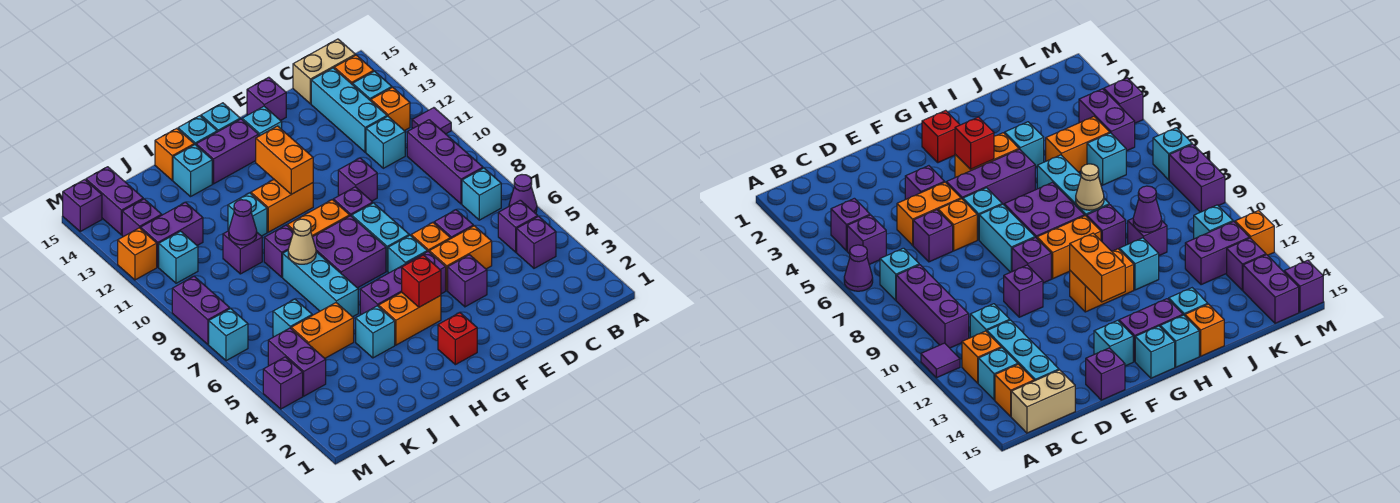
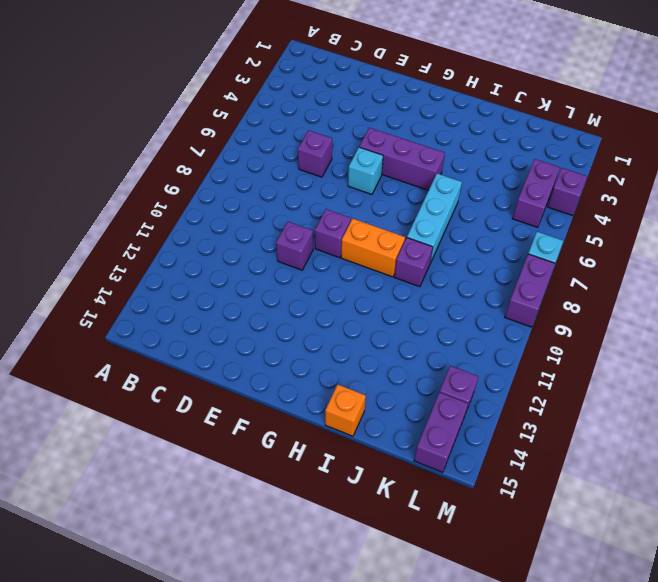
none -> purple cone A6 level 1
none -> purple tile A11 level 1
none -> purple brick B4 level 1
none -> purple brick B5 level 1

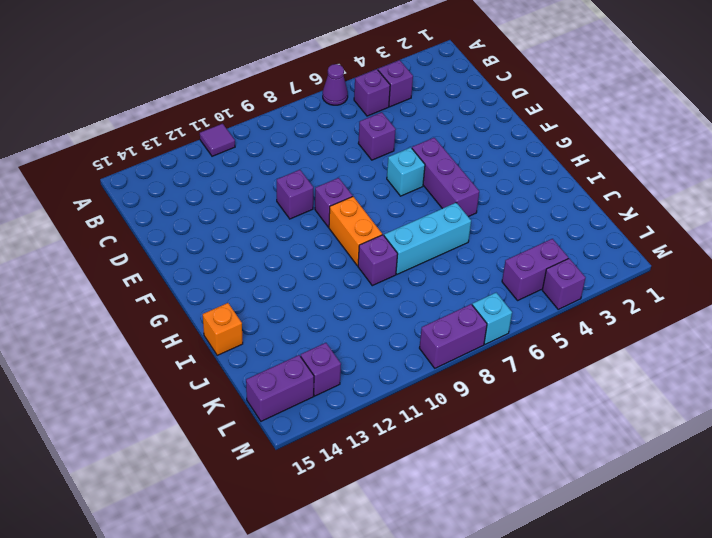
none -> cyan brick B7 level 1
none -> purple brick B8:B10 level 1
none -> orange brick B12 level 1
none -> cyan brick B13 level 1

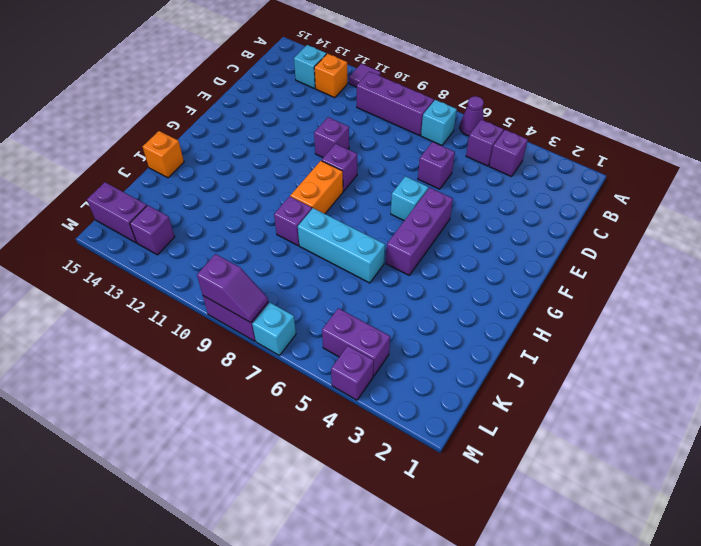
purple slope M8:M9 level 2 top 9 -> none
none -> orange brick B14 level 1
none -> tan brick B15:C15 level 1
none -> cyan brick C11 level 1
none -> cyan brick C12:C14 level 1

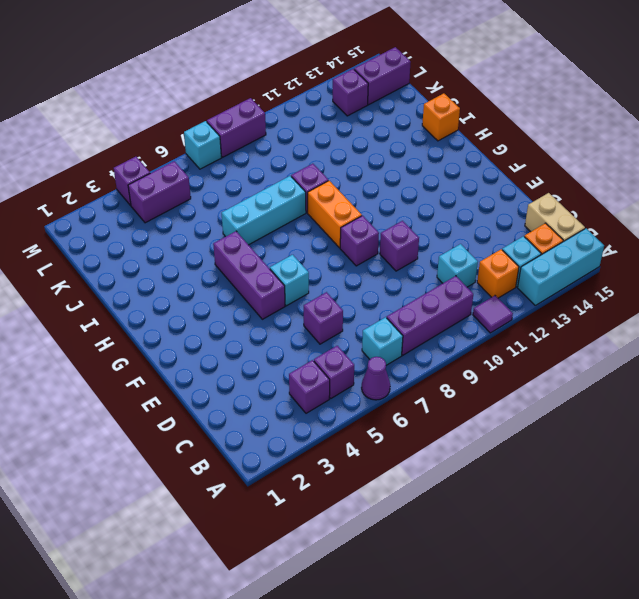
cyan brick A13:A15 level 1 -> cyan brick C12:C14 level 1
none -> orange brick D5:E5 level 1
none -> purple brick E4 level 1
none -> orange brick E6 level 1
none -> purple brick E15 level 1

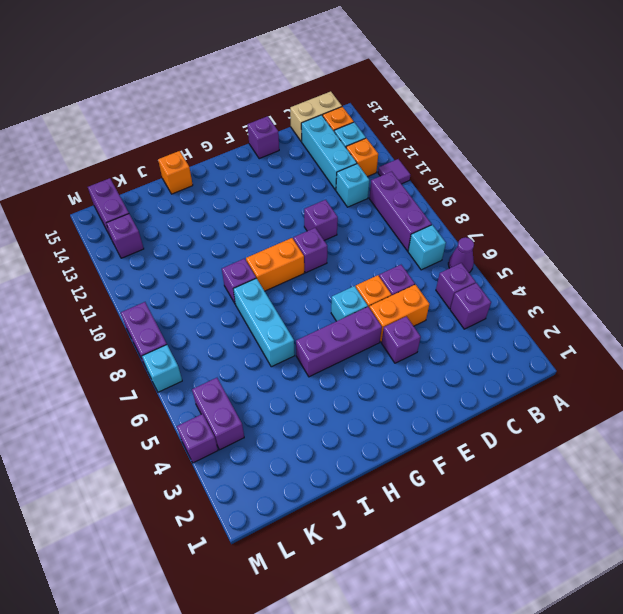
none -> cyan brick F7:F8 level 1
none -> cyan brick F14 level 1
none -> red brick G2 level 1
none -> orange brick G4:H4 level 1

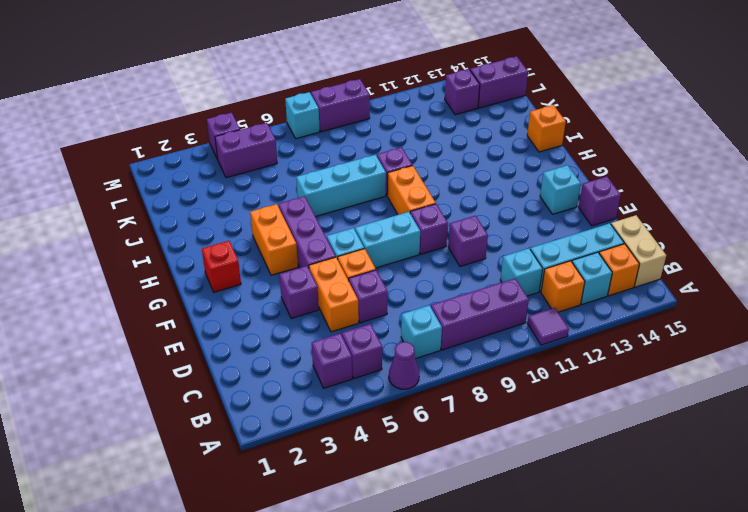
none -> purple brick G7:H8 level 1
none -> orange brick G11:H11 level 1
none -> purple brick G14:H14 level 1
none -> cyan brick G15 level 1

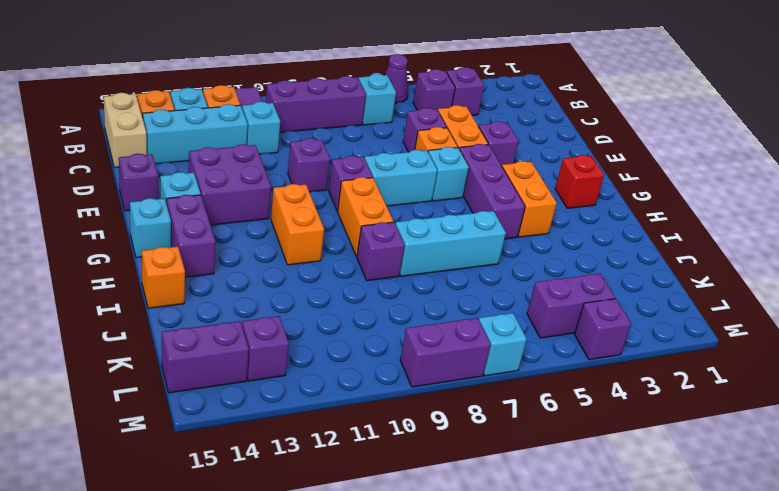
purple brick E12:F13 level 1 -> purple brick G7:H8 level 1
none -> cyan brick H15 level 1
none -> cyan brick I4 level 1
none -> cyan brick I11 level 1
none -> cyan brick I14 level 1

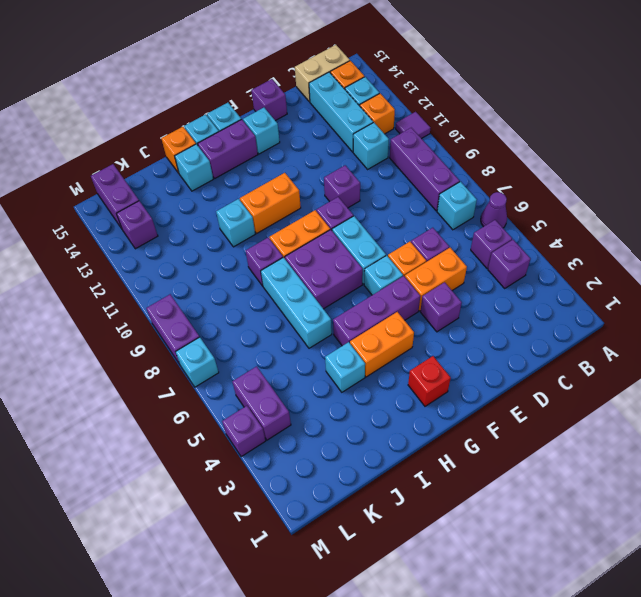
none -> orange brick J5:K5 level 1
none -> purple brick J10 level 1
none -> cyan brick K6 level 1
none -> purple brick K12:L12 level 1

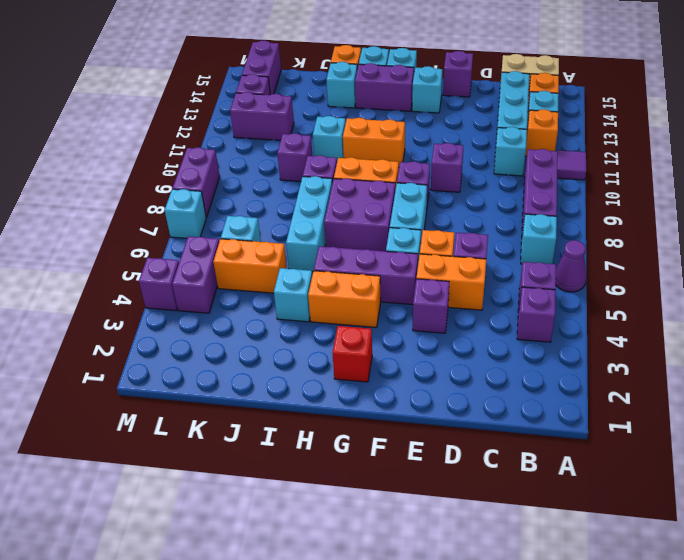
none -> cyan brick L11 level 1
none -> orange brick M12 level 1
none -> purple brick M15 level 1
none -> red brick G4 level 2

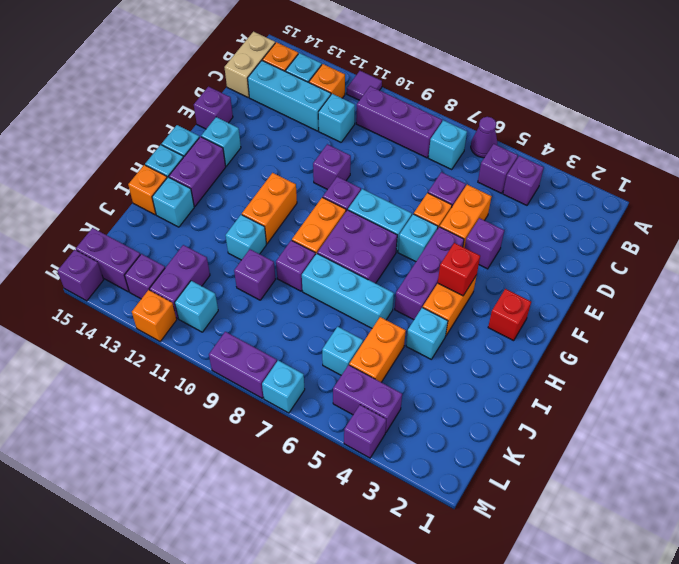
none -> orange brick G11:G12 level 2
none -> tan cone I8 level 2
none -> purple cone J10 level 2

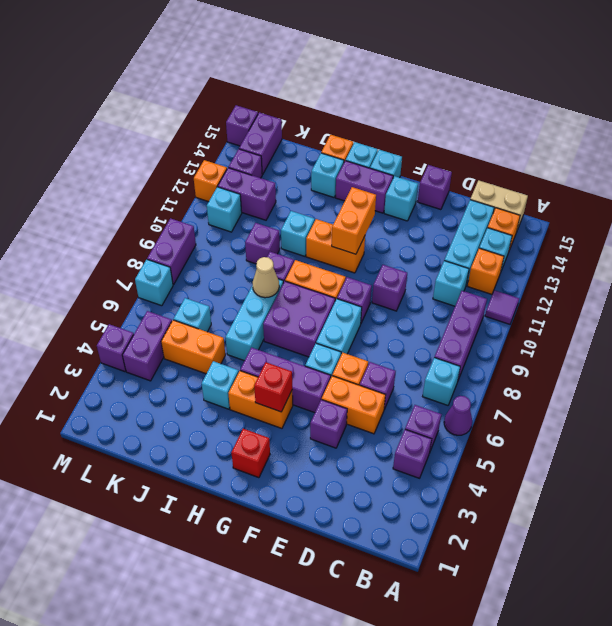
none -> purple cone J10 level 2

